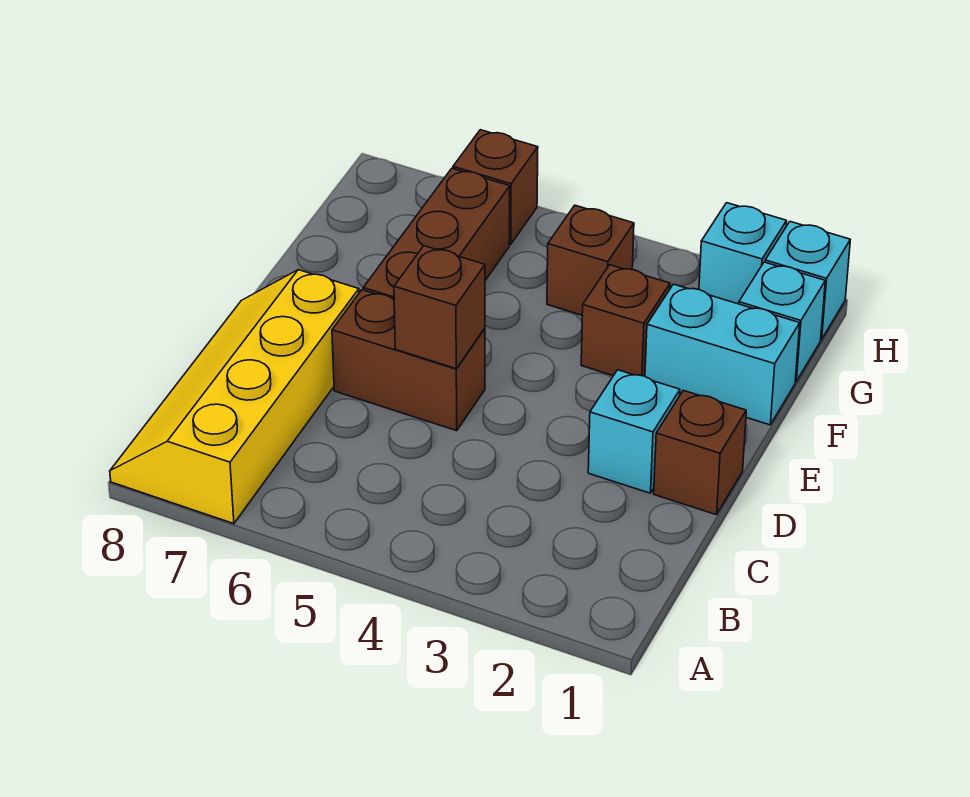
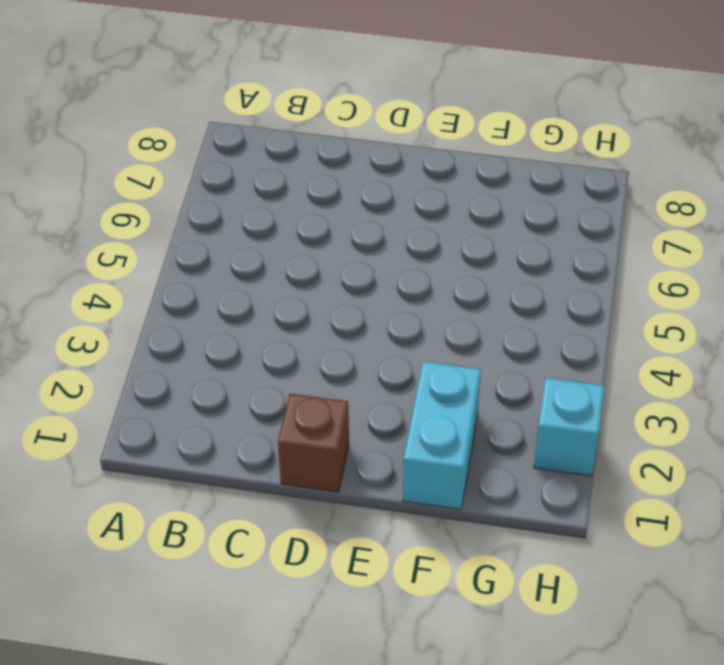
none -> yellow slope A7:D8 level 1 top 7
none -> cyan brick D2 level 1
none -> brown brick D5:D6 level 1

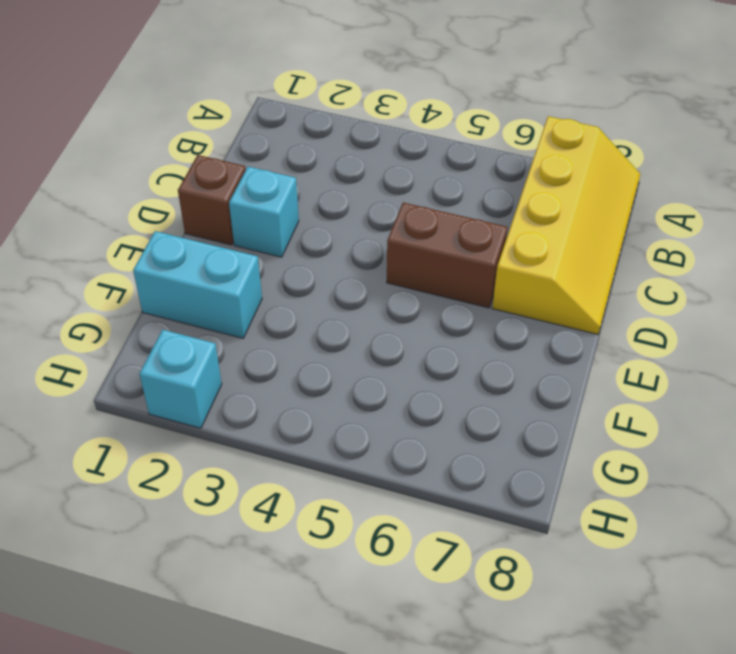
none -> brown brick E6:G6 level 1
none -> brown brick F3 level 1
none -> cyan brick G1 level 1

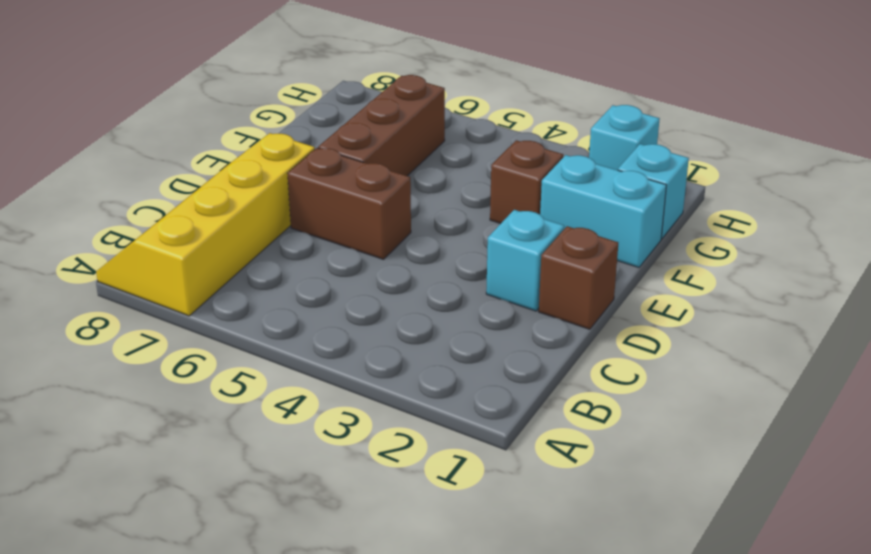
none -> brown brick G4 level 1
none -> cyan brick H1 level 1
none -> brown brick H6 level 1

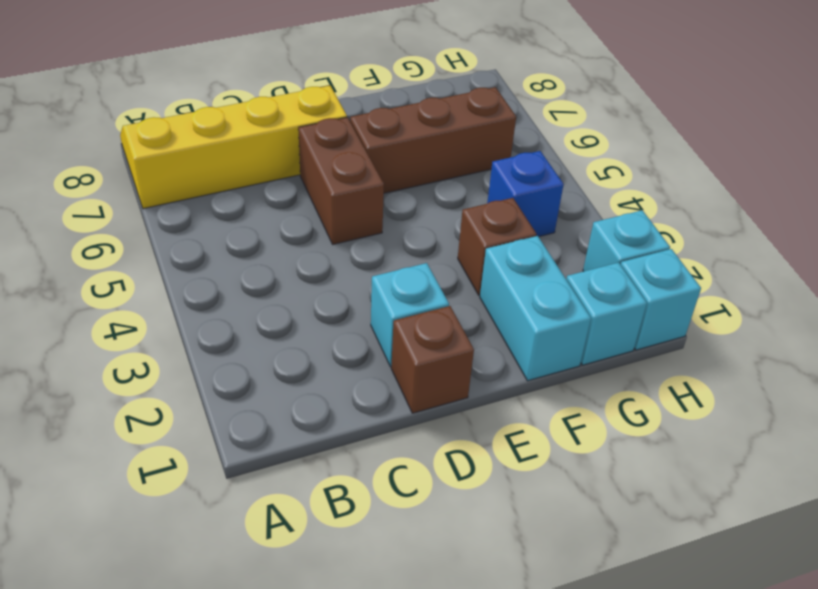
blue brick G4 level 1 -> brown brick G4 level 1
none -> brown brick H6 level 1
none -> brown brick D5 level 2

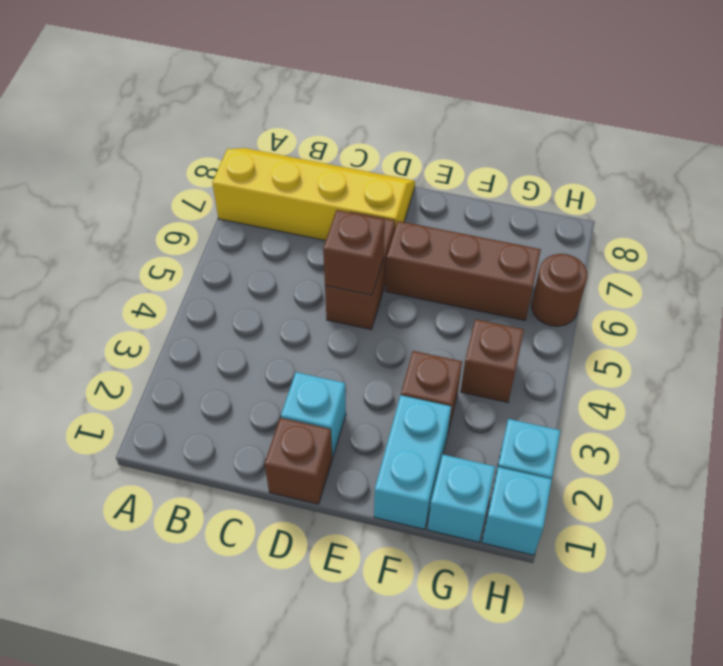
brown round brick H6 level 1 -> brown brick H6 level 1

